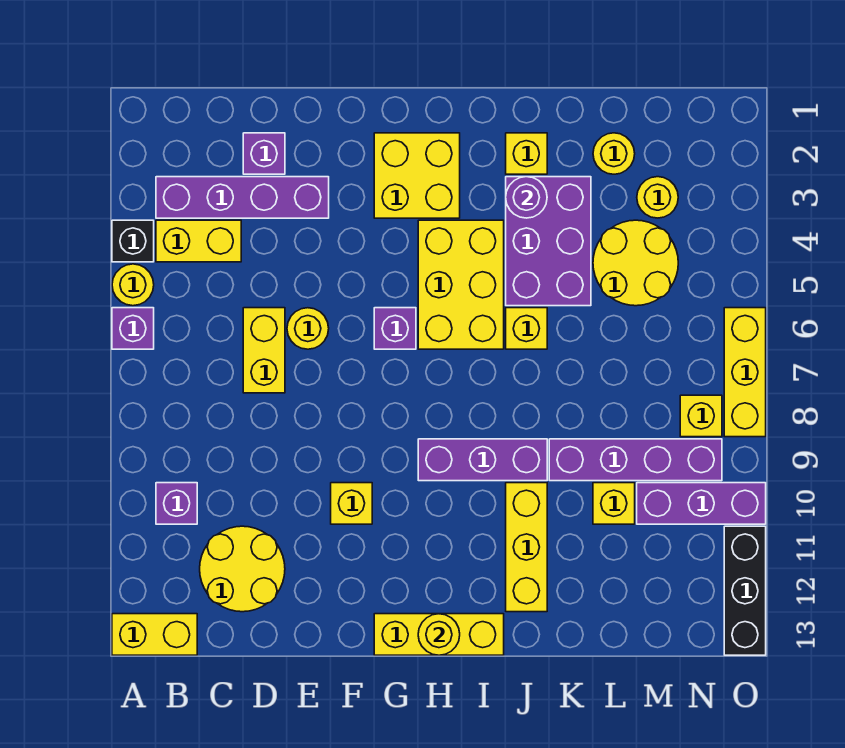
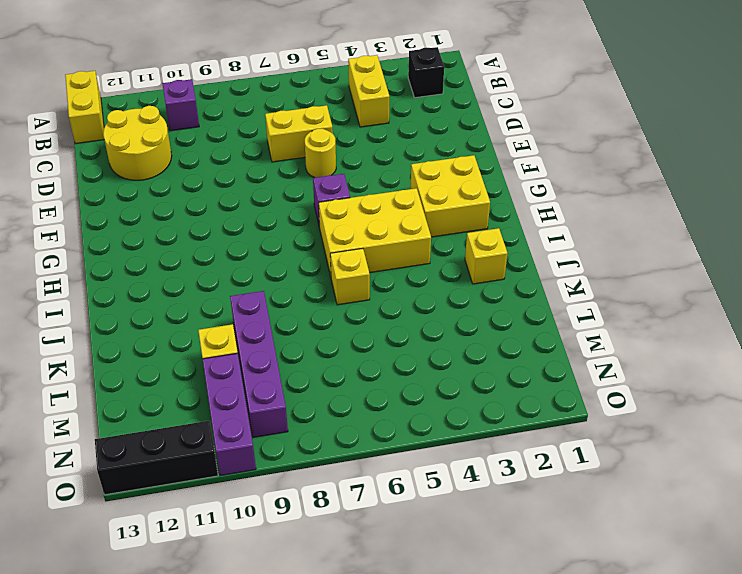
black brick B2 level 1 -> black brick A4 level 1
none -> yellow round brick A5 level 1
none -> purple brick A6 level 1
none -> purple brick B3:E3 level 1
none -> purple brick D2 level 1

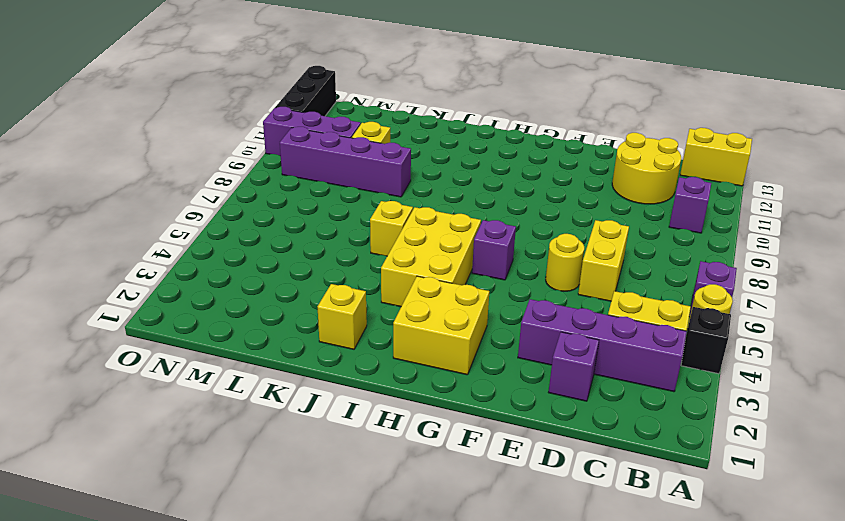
none -> yellow brick F10 level 1
none -> yellow brick G13:I13 level 1
none -> purple brick H9:J9 level 1
none -> purple brick J3:K5 level 1

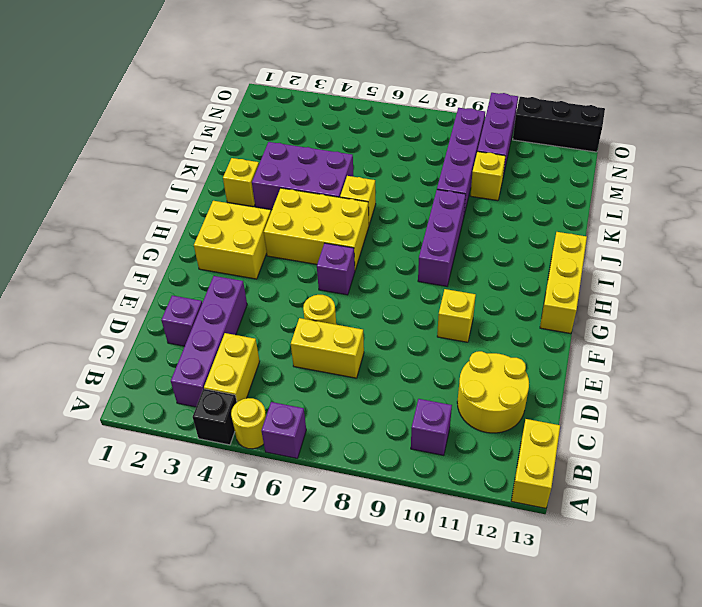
none -> yellow brick J10:J12 level 1
none -> yellow round brick L2 level 1
none -> yellow round brick L4:M5 level 1
none -> yellow round brick M3 level 1

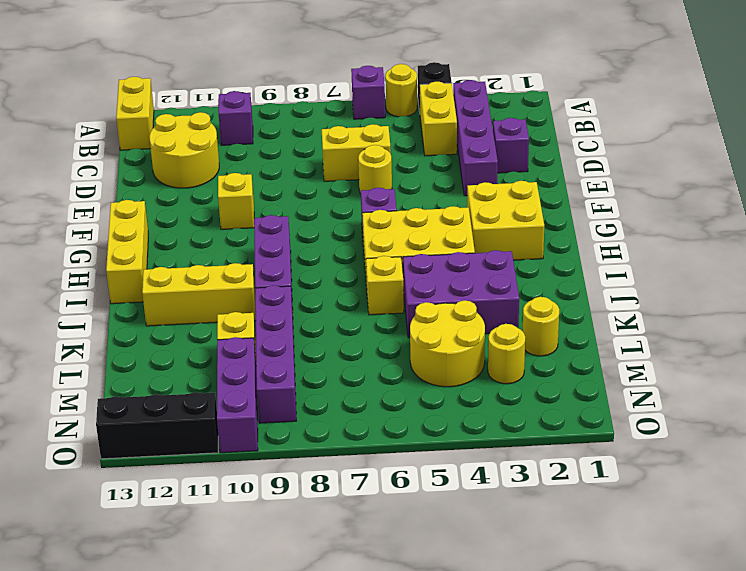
none -> yellow brick J2 level 1
none -> yellow brick N8 level 1
none -> yellow brick O6:O8 level 1
none -> yellow round brick H13 level 2

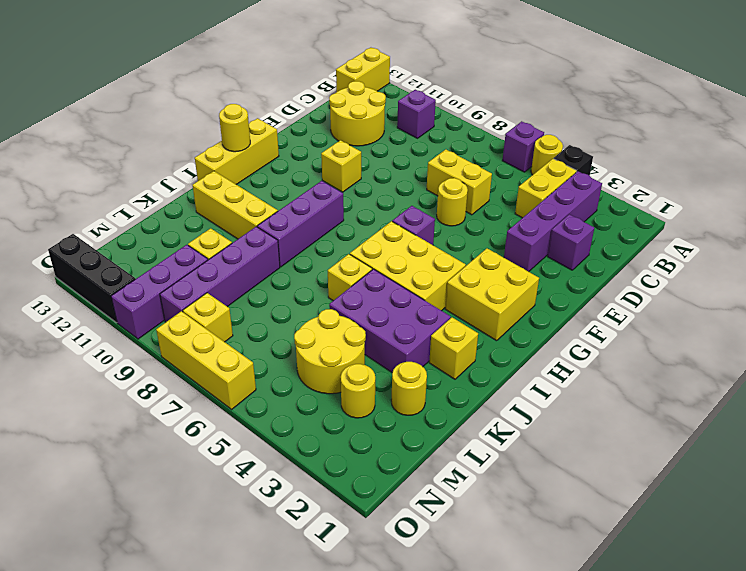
none -> purple round brick J3 level 2

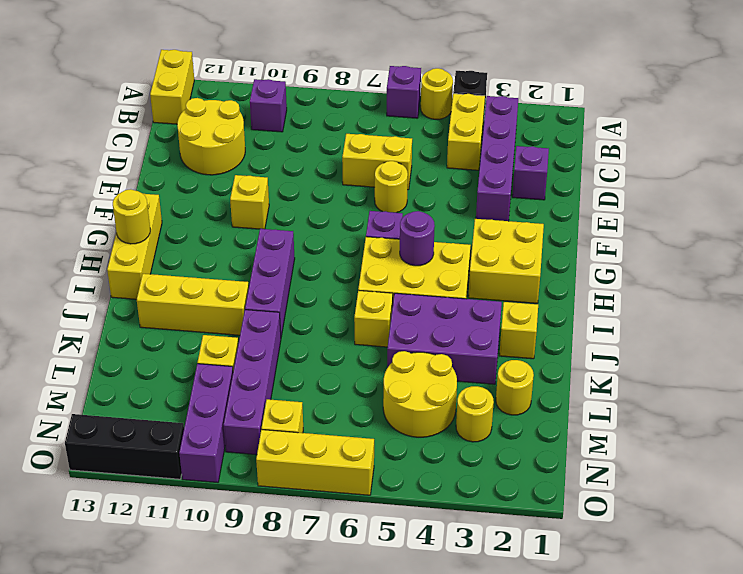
purple round brick H5 level 2 -> purple round brick J3 level 2

